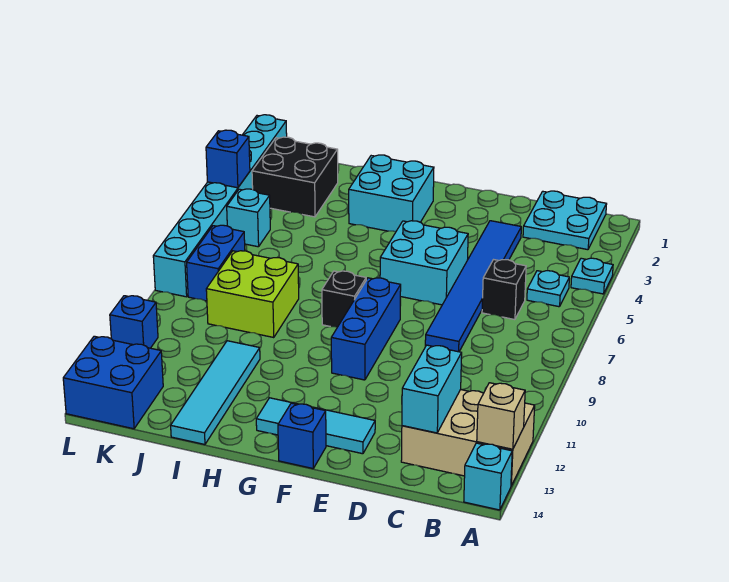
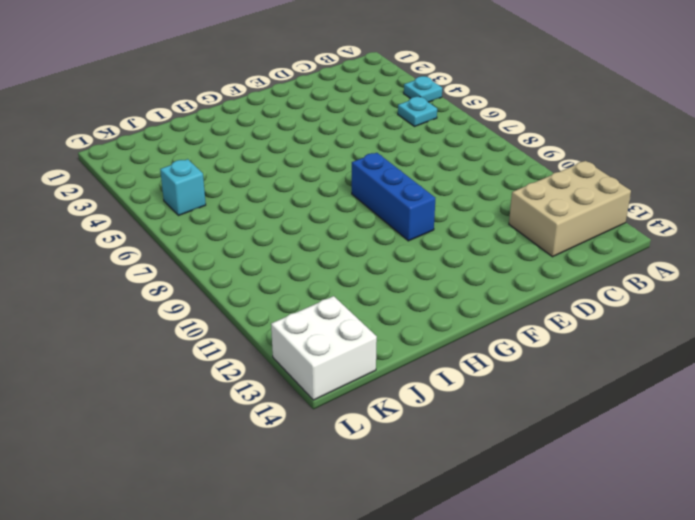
white brick K13:L14 level 1 -> blue brick K13:L14 level 1
none -> cyan brick A14 level 1
none -> cyan plate B1:C2 level 1
none -> black brick C6 level 1

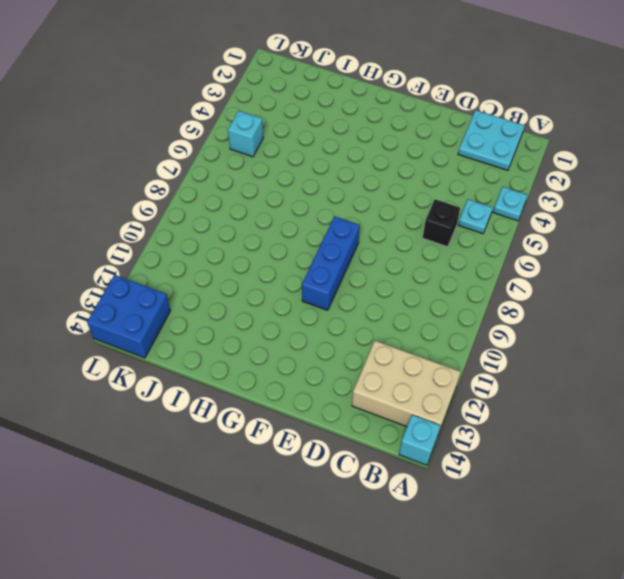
none -> blue tile D3:D8 level 1
none -> cyan brick E5:F6 level 1
none -> cyan tile E13:G13 level 1

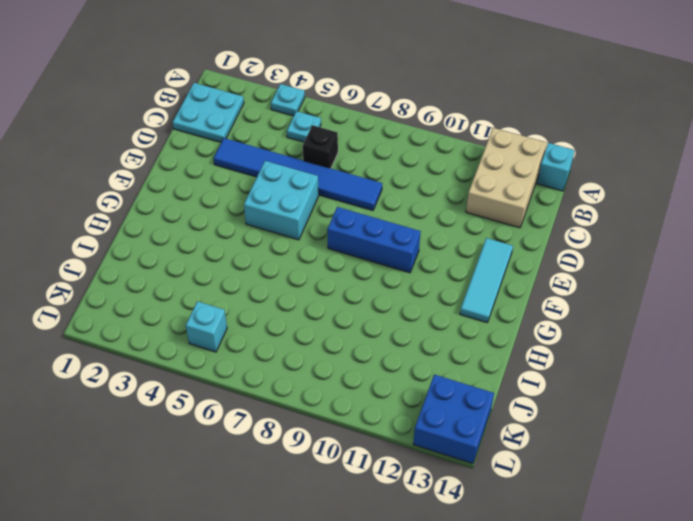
none -> blue brick F14 level 1
none -> cyan brick G2:H3 level 1
none -> black brick G8 level 1

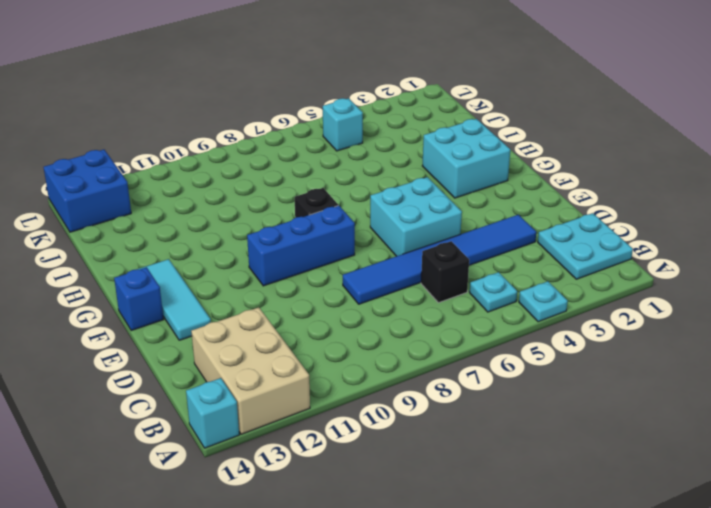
none -> lime brick I8:J9 level 1
none -> cyan tile I11:I14 level 1
none -> black brick J2:K3 level 1

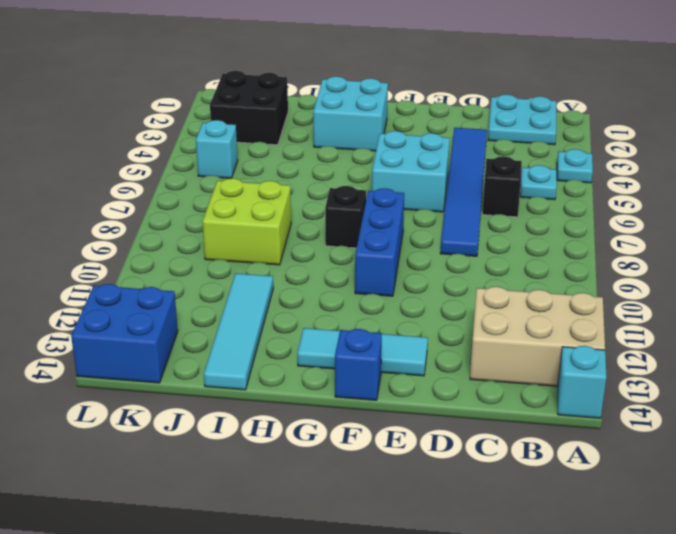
none -> blue brick K7:K8 level 1
none -> cyan brick L1:L8 level 1
none -> blue brick L11 level 1

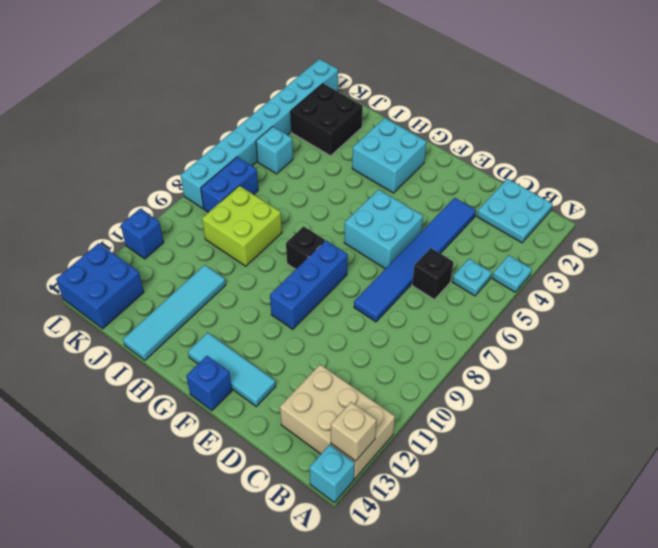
none -> cyan brick C12:C13 level 2
none -> blue brick L4 level 2

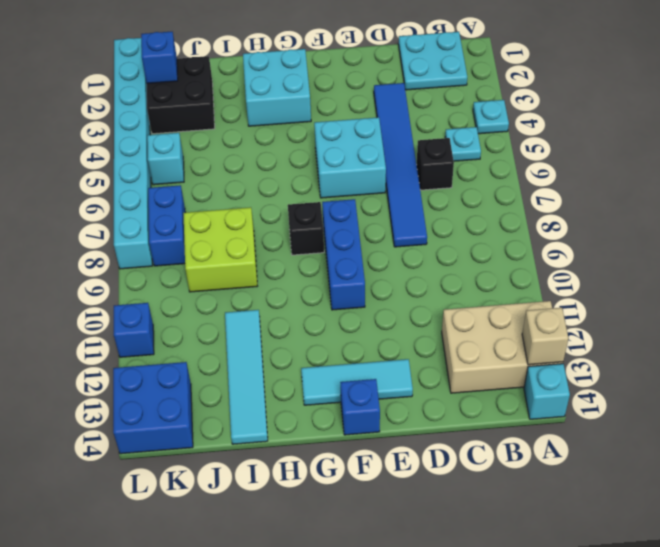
blue brick K2 level 2 -> blue brick L4 level 2
none -> cyan brick C12:C13 level 2

